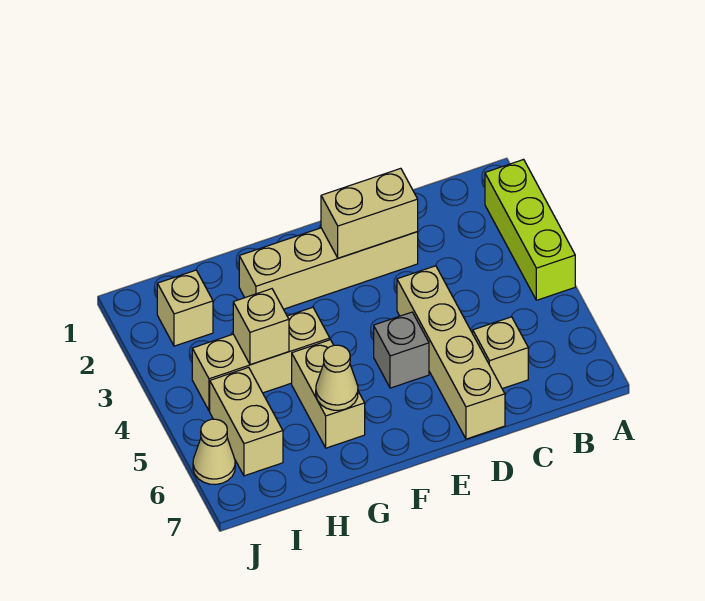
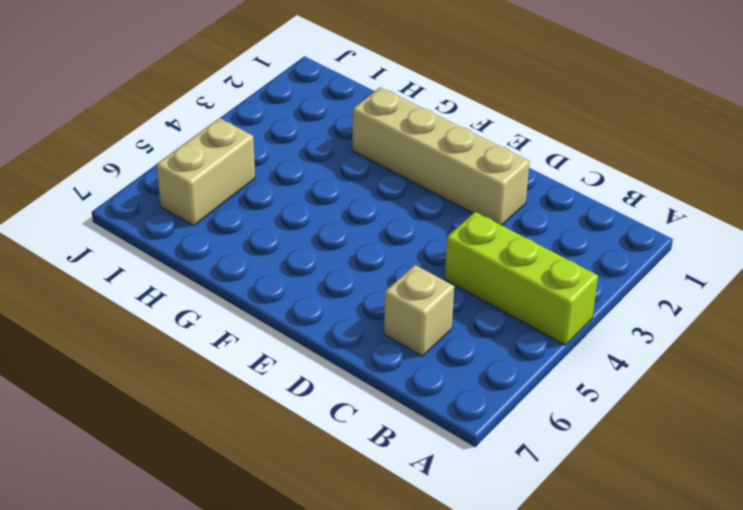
lime brick A4:C4 level 1 -> lime brick A2:A4 level 1
none -> tan brick D4:D7 level 1
none -> grey brick E5 level 1
none -> tan brick G4:I4 level 1

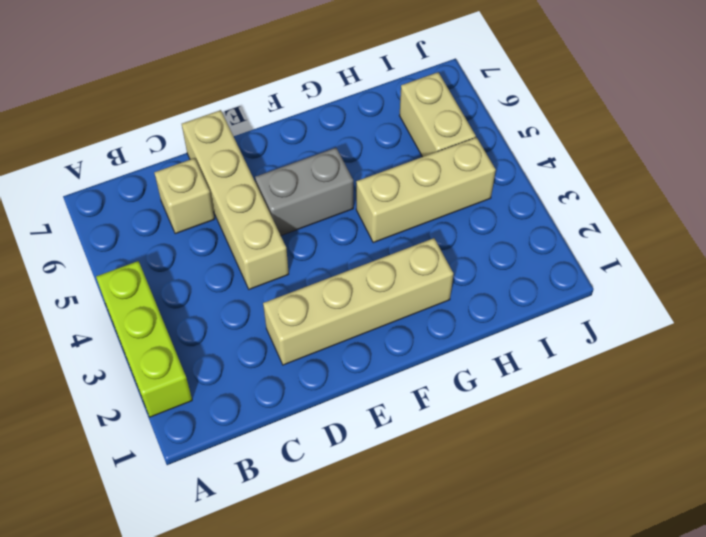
grey brick E5:F5 level 1 -> grey brick E5 level 1
none -> tan brick G5:G6 level 1
none -> tan brick I2 level 1
none -> tan cone J6 level 1

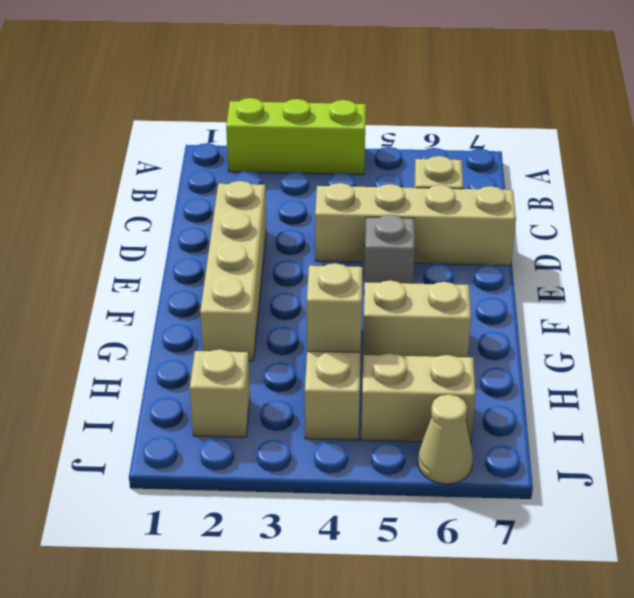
none -> tan brick D2:E2 level 2
none -> tan cone G6 level 2

